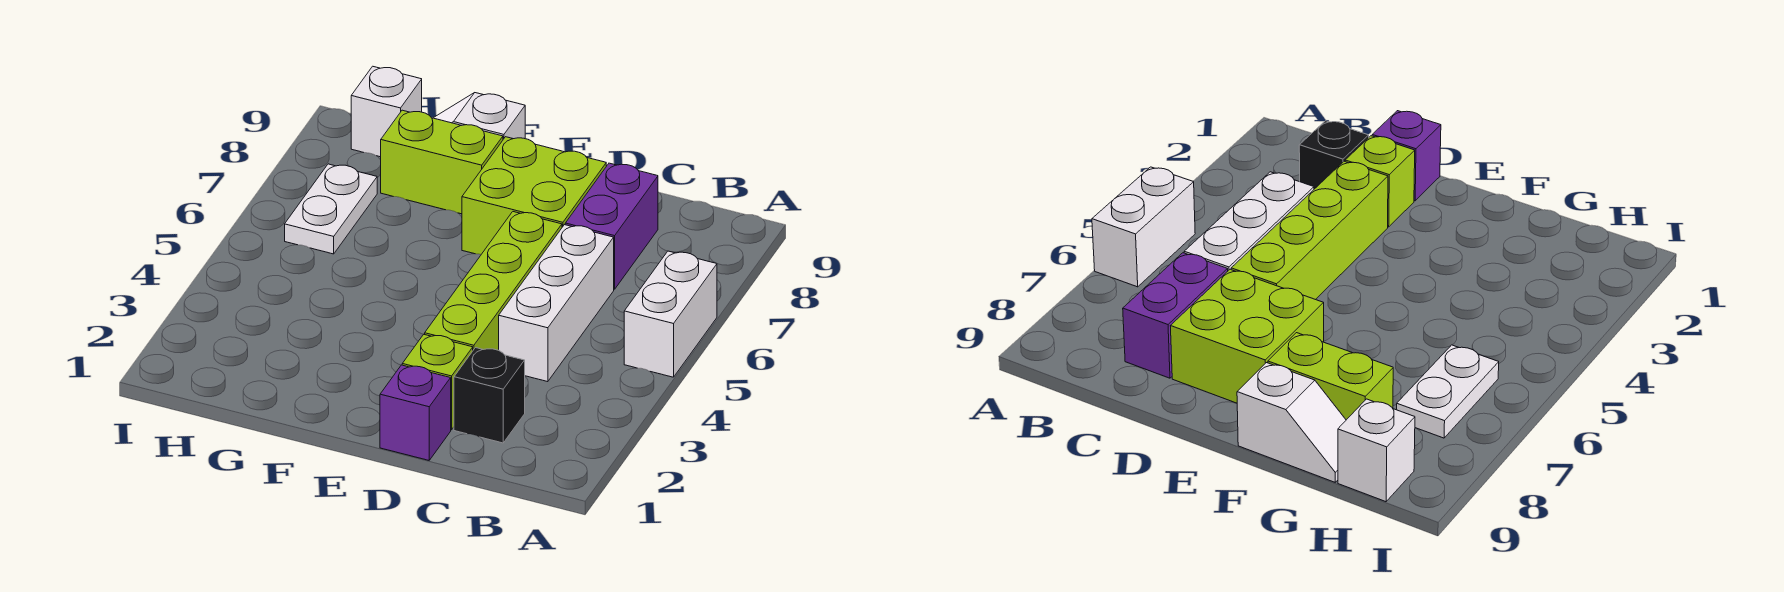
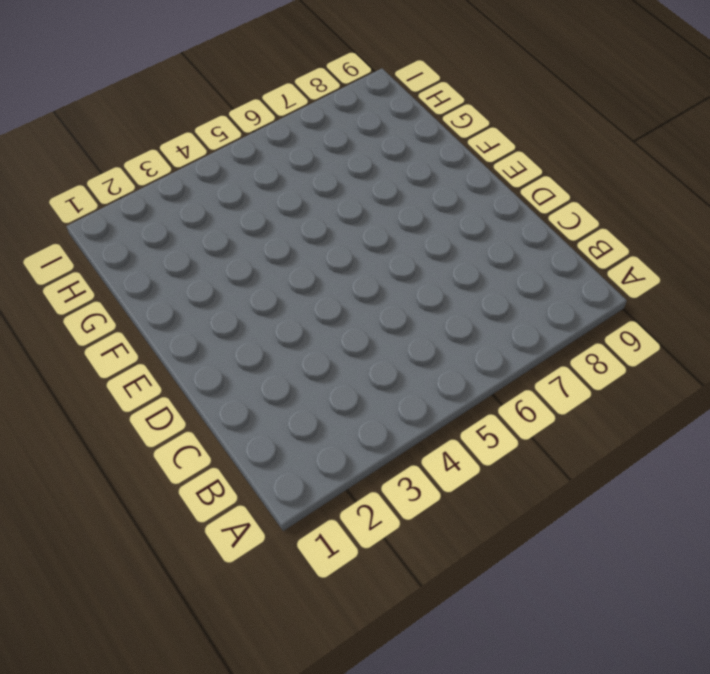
none -> white brick A5:A6 level 1
none -> black brick C2 level 1
none -> white brick C4:C6 level 1

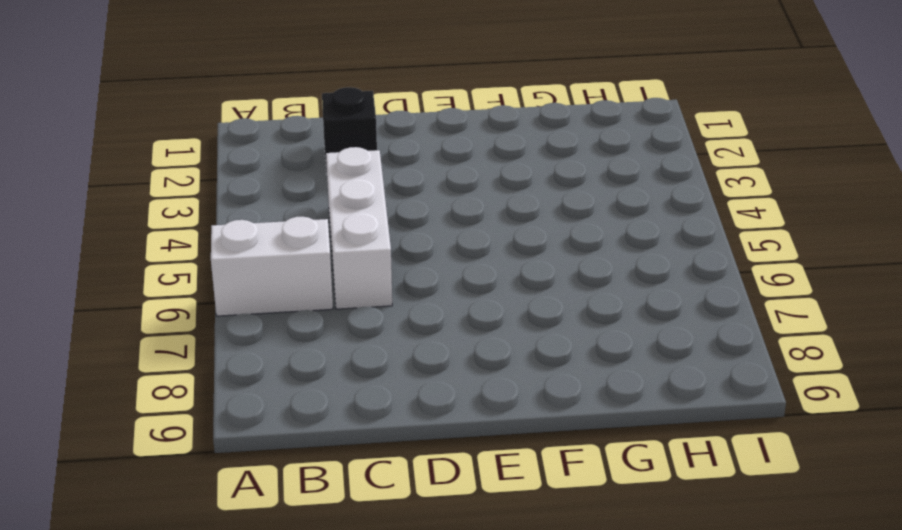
white brick A6:B6 level 1 -> white brick A5:A6 level 1
none -> purple brick C7:C8 level 1
none -> purple brick D1 level 1
none -> lime brick D2 level 1

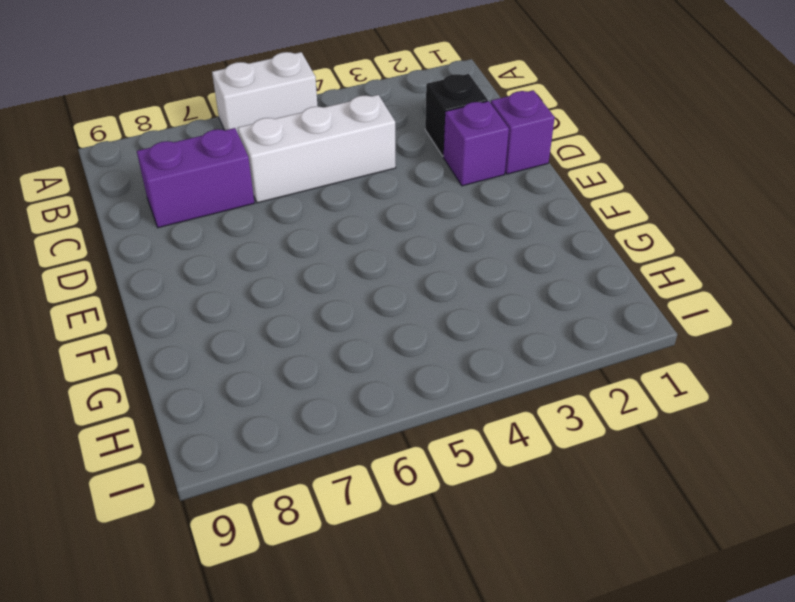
purple brick D2 level 1 -> lime brick D2 level 1
none -> lime brick D3:D6 level 1
none -> lime brick D7:E8 level 1
none -> lime brick F8:G8 level 1

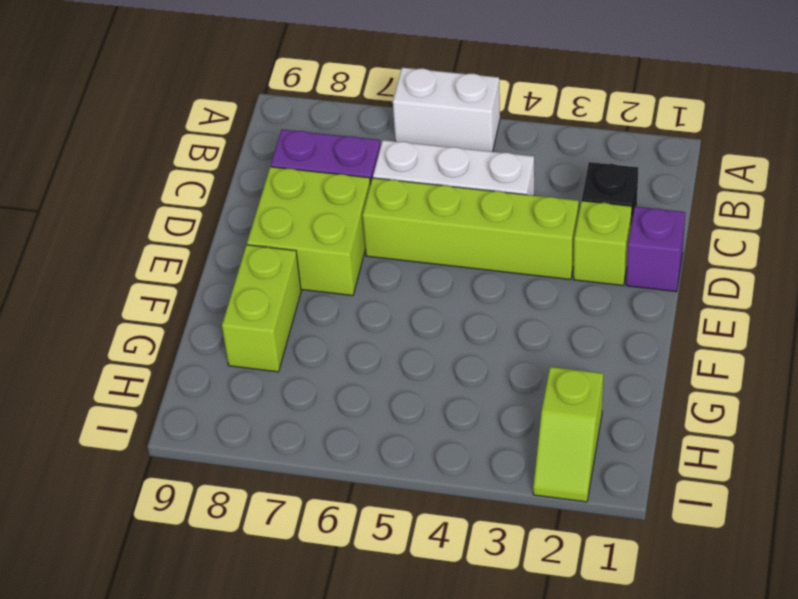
lime slope H2:I2 level 1 top H -> none
none -> white slope F9:G9 level 1 top F
none -> white plate H6:H7 level 1
none -> white brick H9 level 1

